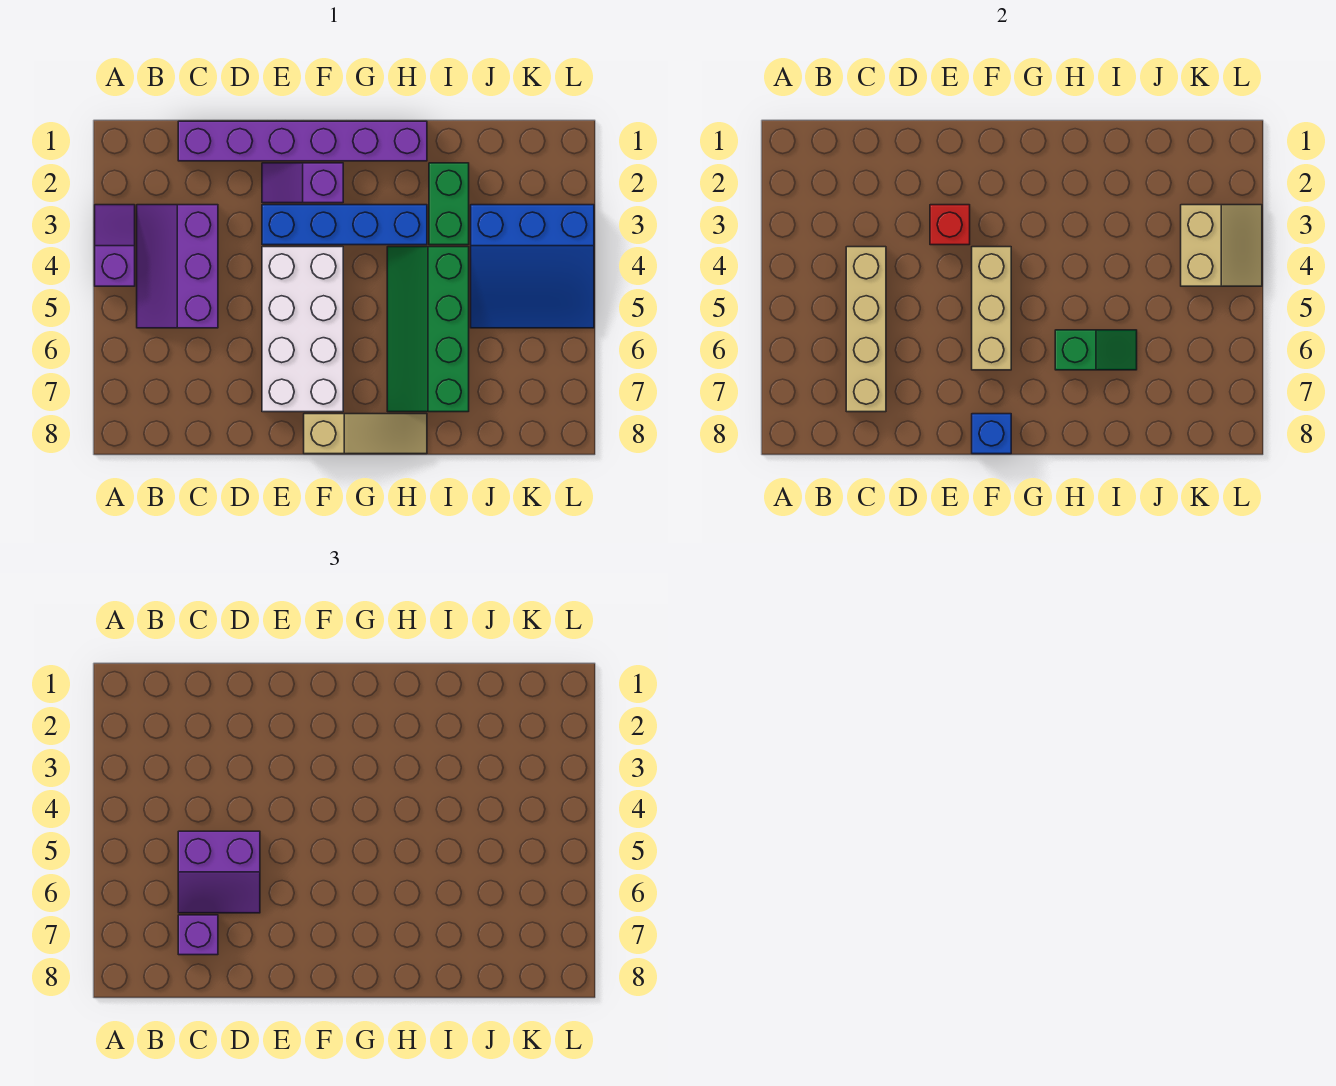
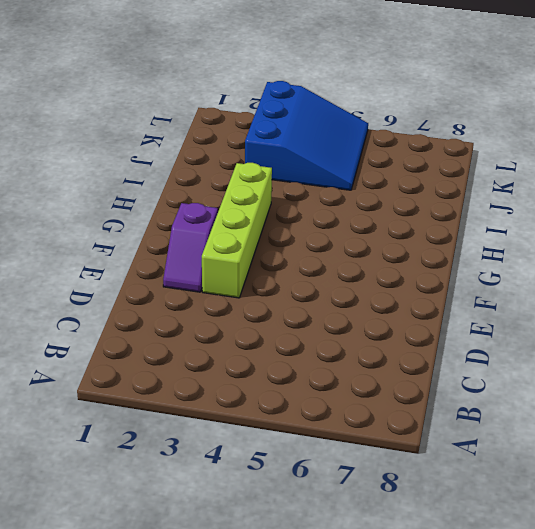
lime brick E3:H3 level 1 -> blue brick E3:H3 level 1
none -> purple slope A3:A4 level 1 top 4
none -> purple slope B3:C5 level 1 top C
none -> purple brick C1:H1 level 1

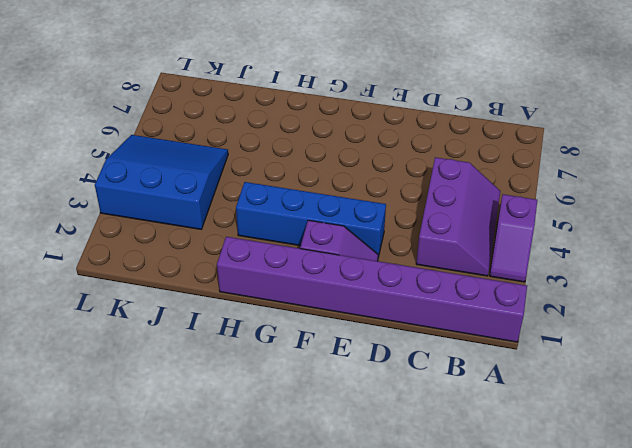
purple brick A1:H1 level 1 -> purple brick C1:H1 level 1
none -> white brick E4:F7 level 1
none -> tan slope F8:H8 level 1 top F
none -> green slope H4:I7 level 1 top I

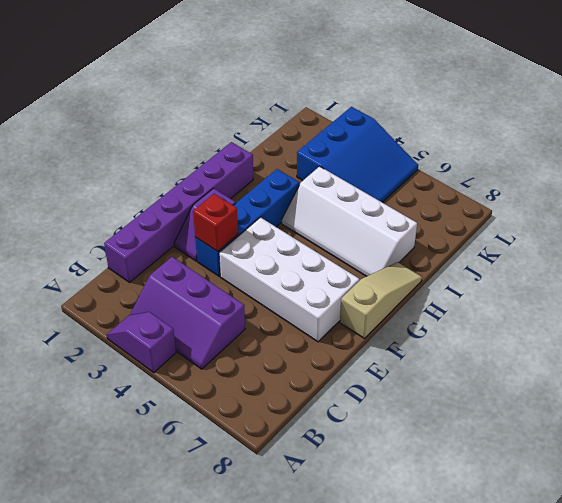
white slope H4:I7 level 1 top I -> green slope H4:I7 level 1 top I
none -> green brick I2:I3 level 1
none -> tan brick C4:C7 level 2
none -> tan brick F4:F6 level 2

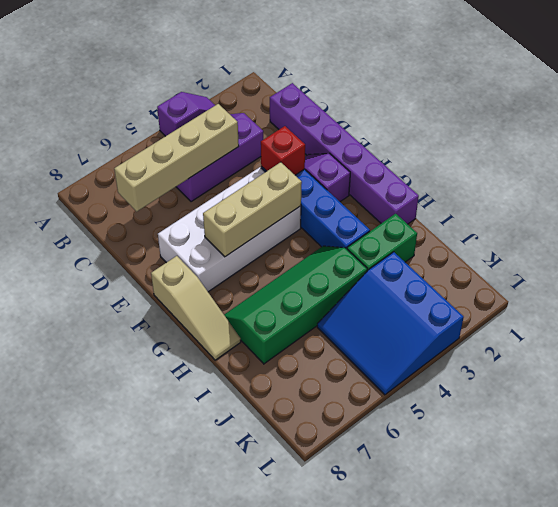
none -> blue brick F8 level 2
none -> green slope H6:I6 level 2 top H
none -> tan slope K3:L4 level 2 top K

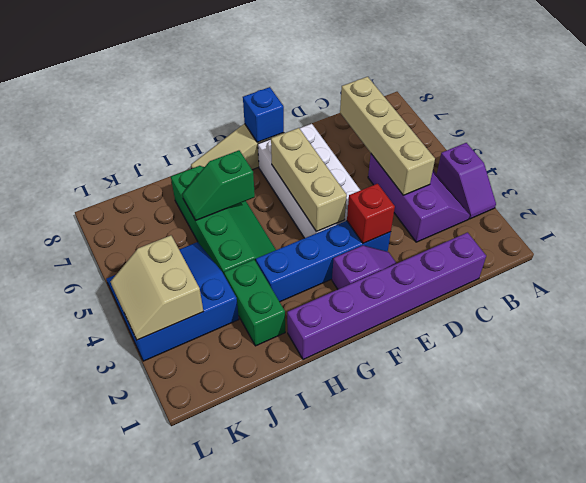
none -> purple slope C5:D6 level 3 top 5
none -> purple brick C7 level 3

